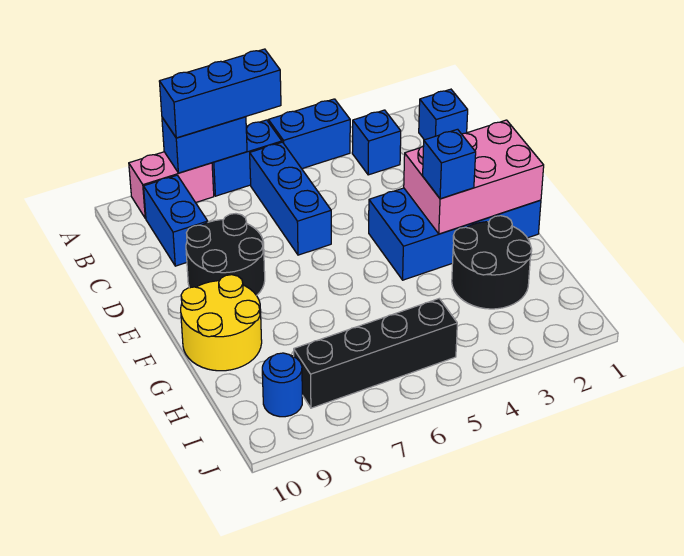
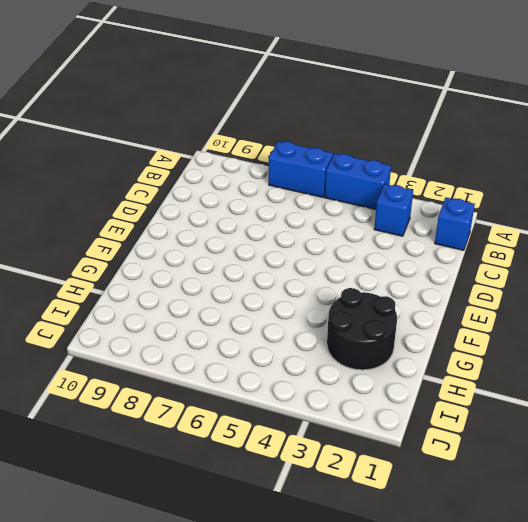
none -> pink brick A8:A9 level 1
none -> blue brick B6:D6 level 1
none -> blue brick B9:C9 level 1

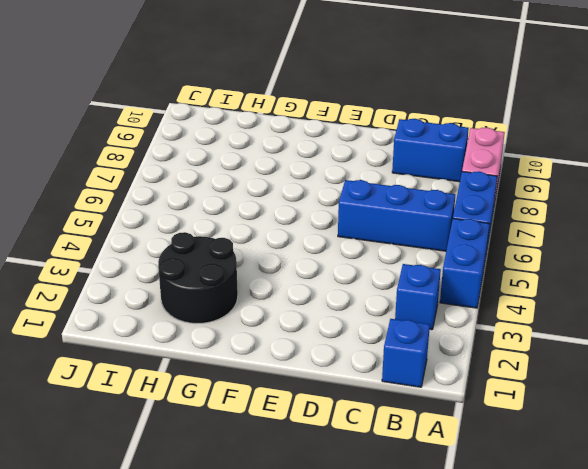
none -> black round brick D8:E9 level 1
none -> blue brick E1:F4 level 1
none -> yellow round brick F9:G10 level 1

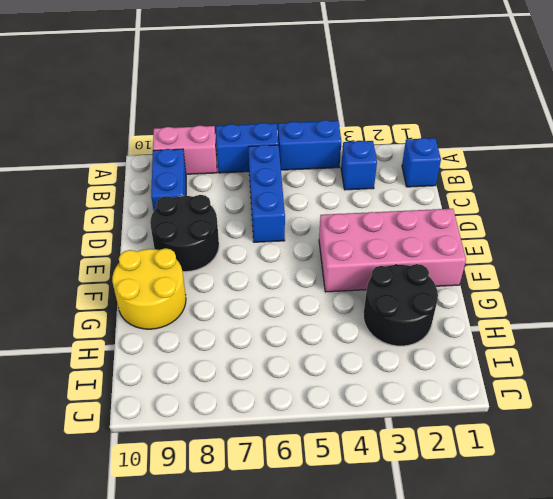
pink brick E1:F4 level 1 -> blue brick E1:F4 level 1
none -> black brick I5:I8 level 1
none -> blue round brick I9 level 1
none -> blue brick A7:A8 level 2

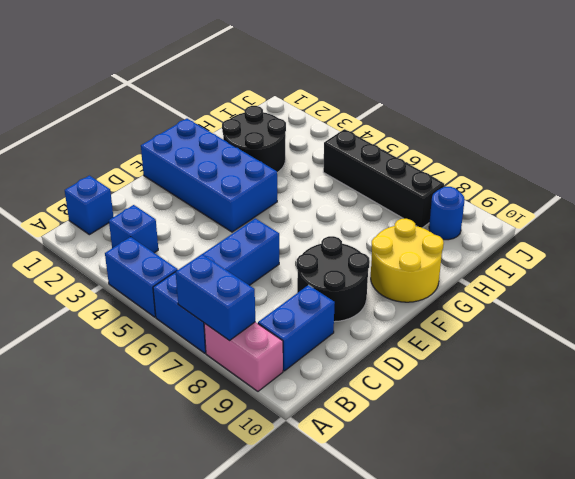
none -> pink brick E1:F3 level 2
none -> blue brick A6:A8 level 3
none -> blue brick F3 level 3

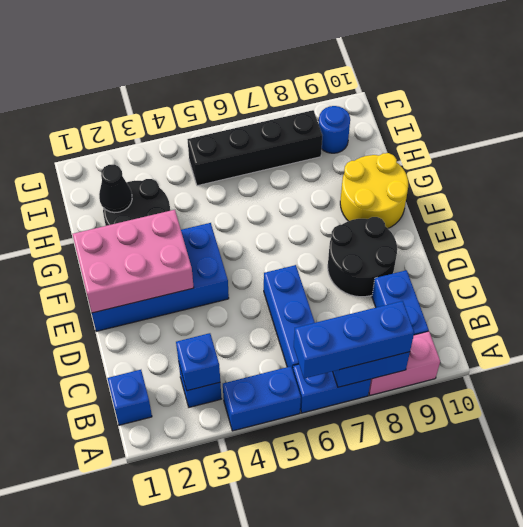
blue brick B3 level 2 -> blue brick F3 level 3
black cone H2 level 2 -> none

